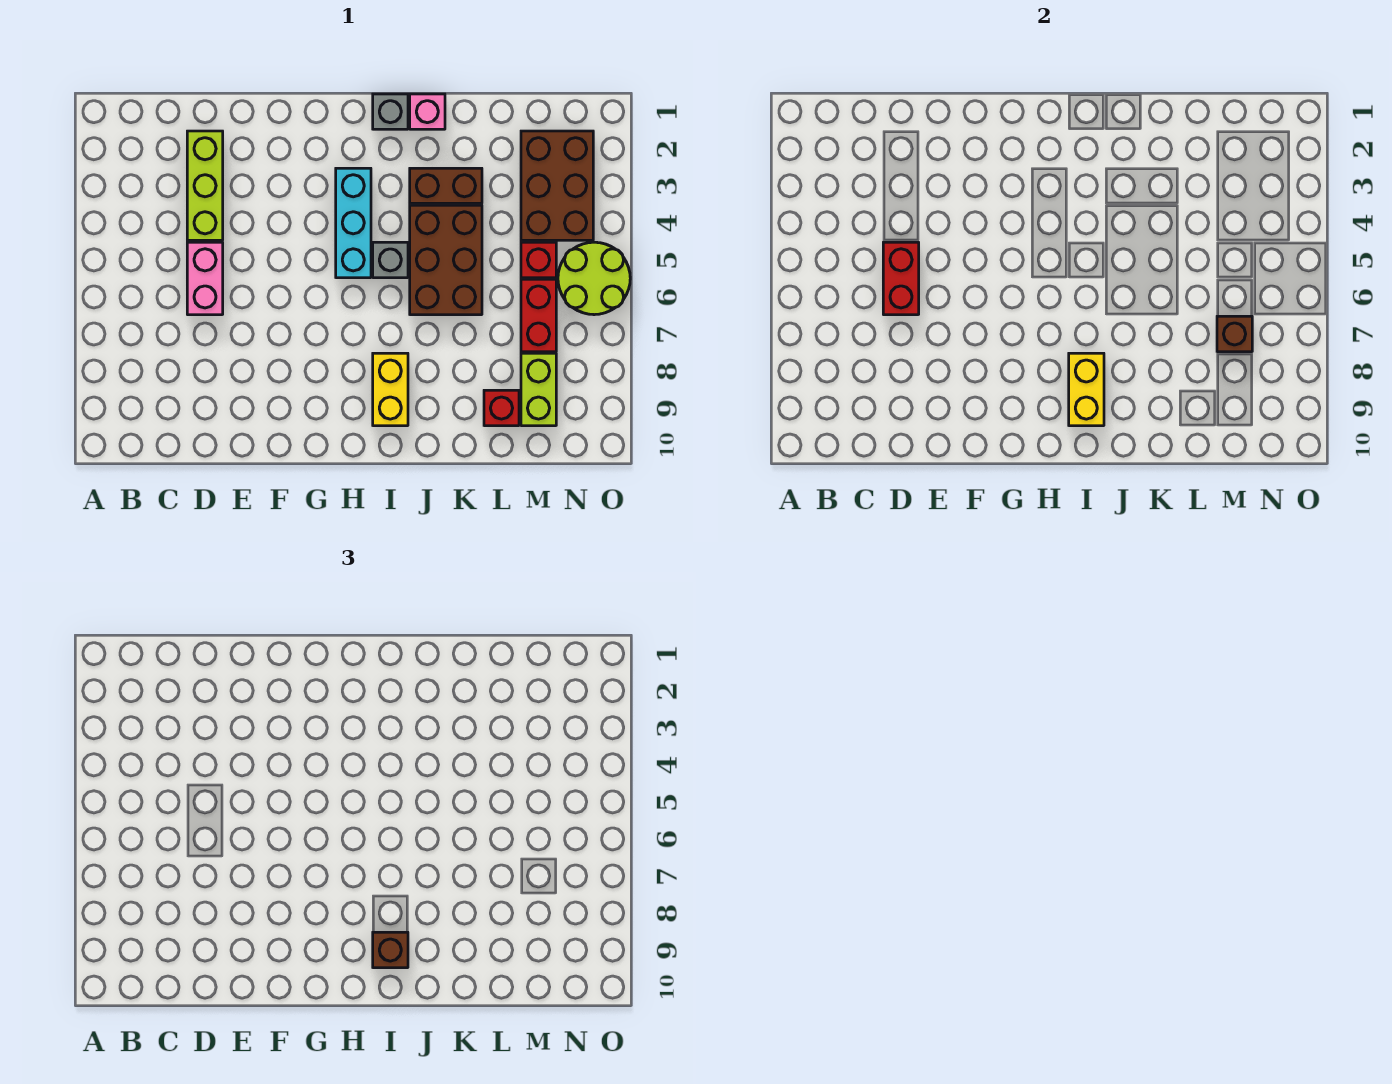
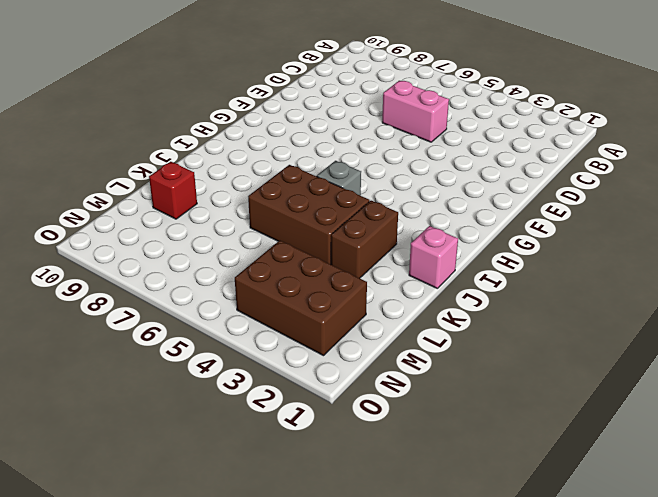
none -> lime brick D2:D4 level 1
none -> cyan brick H3:H5 level 1
none -> grey brick I1 level 1

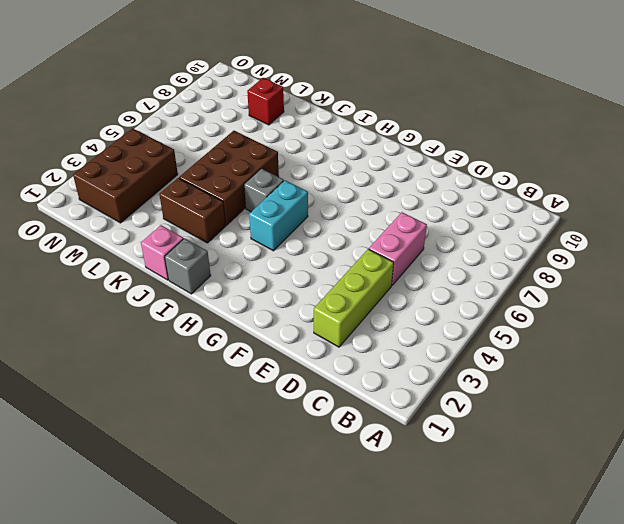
cyan brick H4:H5 level 1 -> cyan brick H3:H5 level 1
none -> yellow brick I8:I9 level 1
none -> red brick M5 level 1
none -> red brick M6:M7 level 1

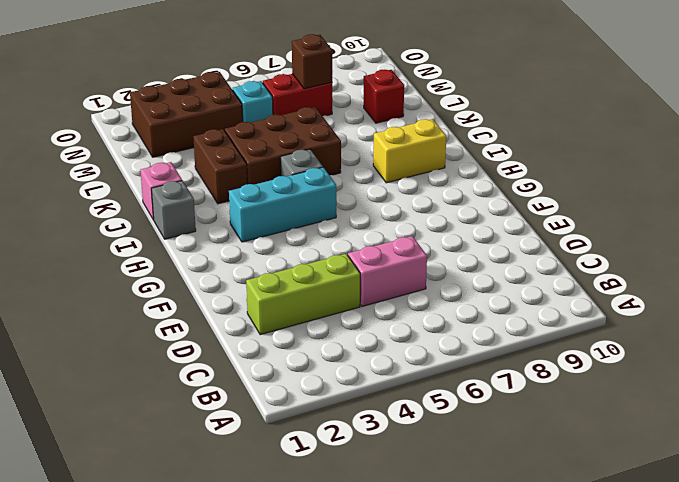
cyan brick M5 level 1 -> red brick M5 level 1
none -> lime brick M8:M9 level 1
none -> lime round brick N5:O6 level 1
none -> red brick D5:D6 level 2

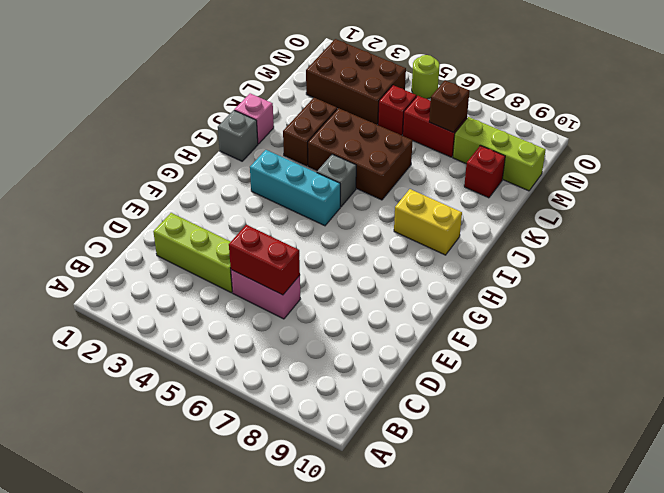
lime brick M8:M10 level 1 -> lime brick M8:M9 level 1
lime round brick O5 level 1 -> lime round brick N5:O6 level 1
none -> yellow brick I8:I9 level 2
none -> brown brick I9 level 3

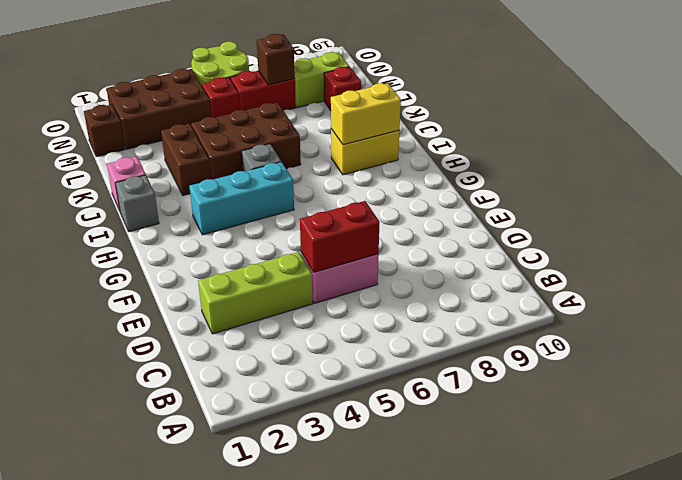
brown brick M1 level 1 -> brown brick I9 level 3

